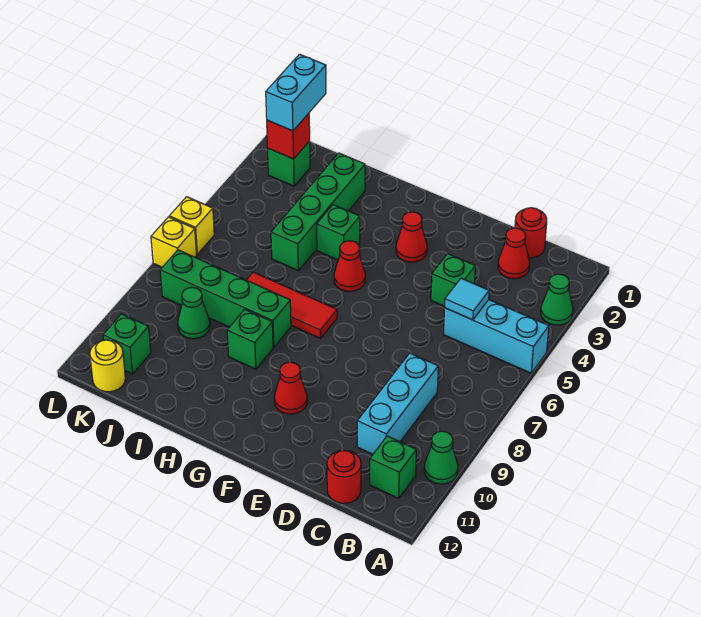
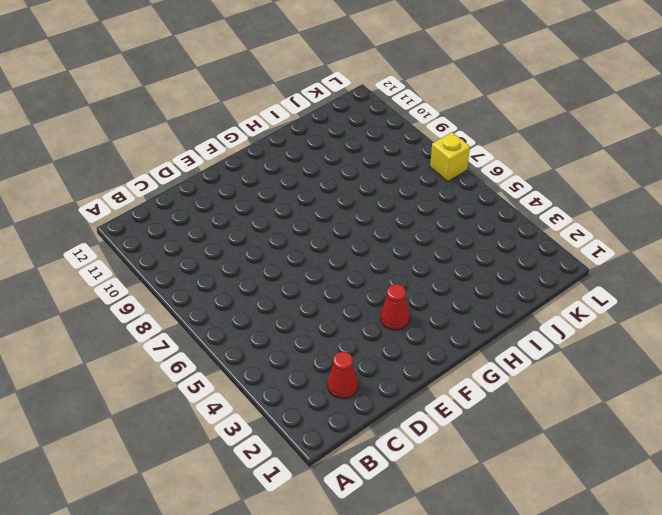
none -> green cone A3 level 1
none -> cyan brick A5:C5 level 1
none -> green cone A10 level 1

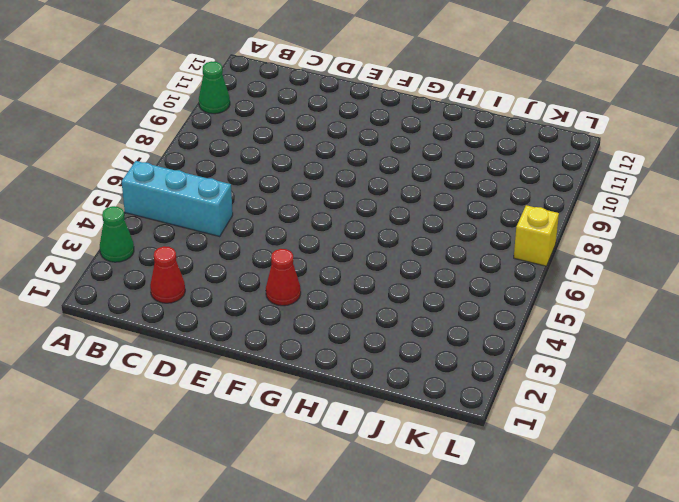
none -> green brick B11 level 1
none -> red round brick C1 level 1
none -> cyan brick C8:C10 level 1

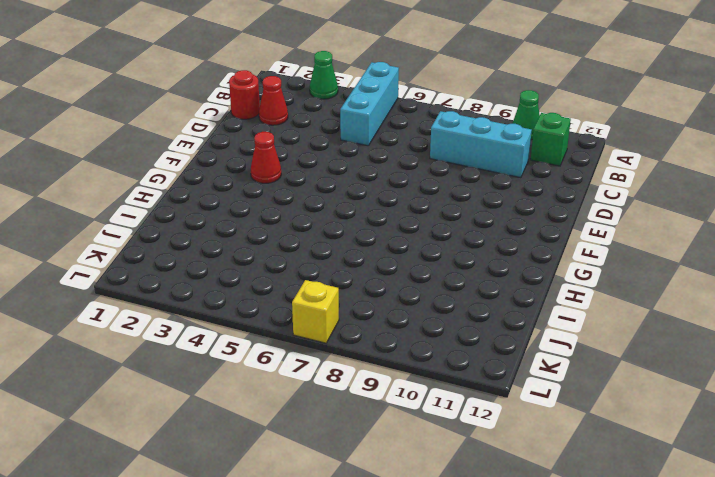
none -> red round brick C12 level 1
none -> green brick D4 level 1
none -> red cone F10 level 1

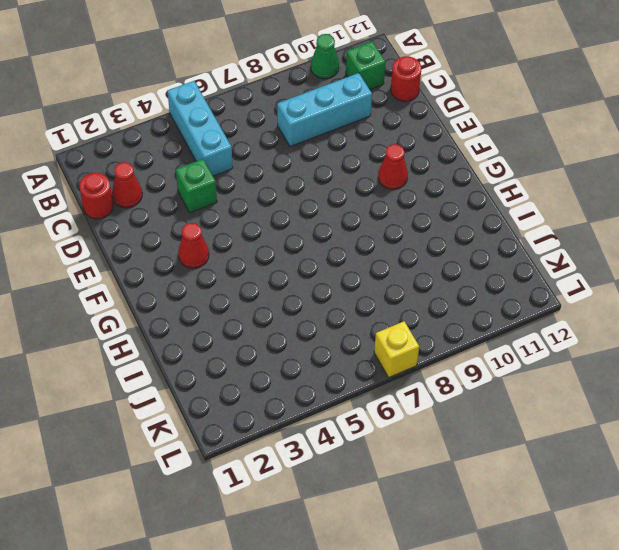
none -> green cone A3 level 1
none -> red cone G5 level 1
none -> red tile G7:I7 level 1

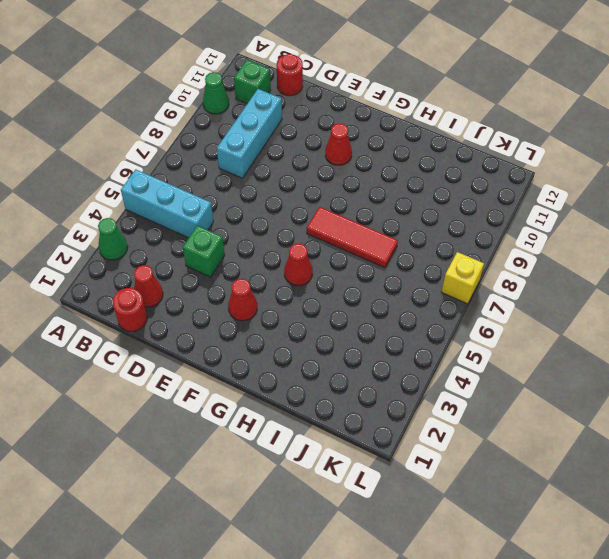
none -> green brick H4 level 1
none -> green brick H8:K8 level 1
none -> green brick H9 level 1

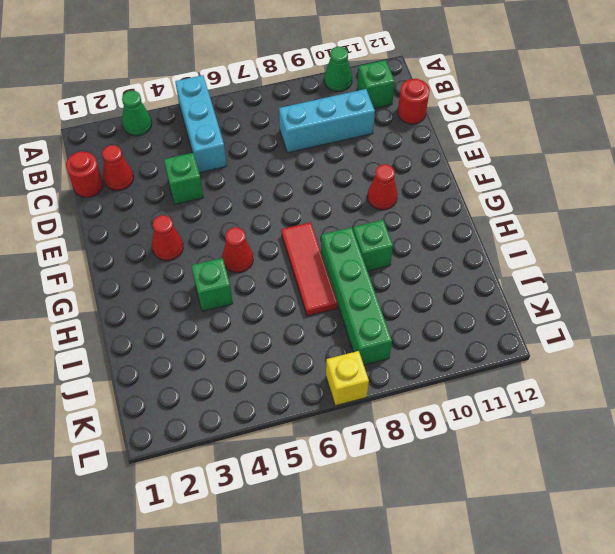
none -> green brick I2:I5 level 1
none -> green cone J9 level 1
none -> green brick K2 level 1

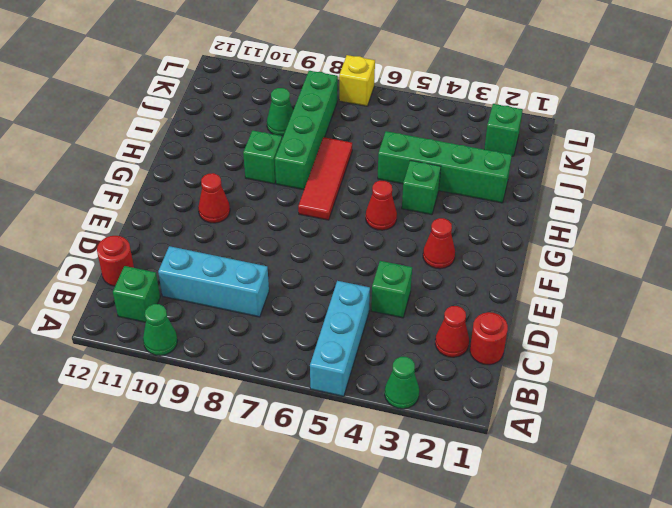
none -> green brick K11 level 1
none -> yellow round brick K12 level 1
none -> yellow brick L6 level 1

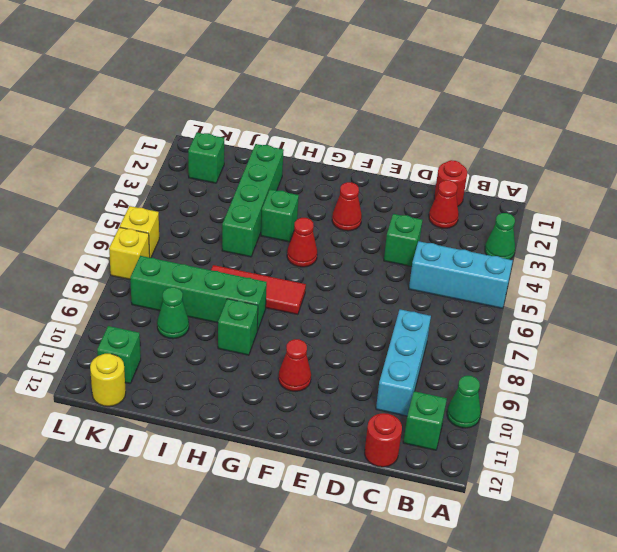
none -> cyan tile C5 level 2
none -> red brick K2 level 2
none -> cyan brick K1:K2 level 3

